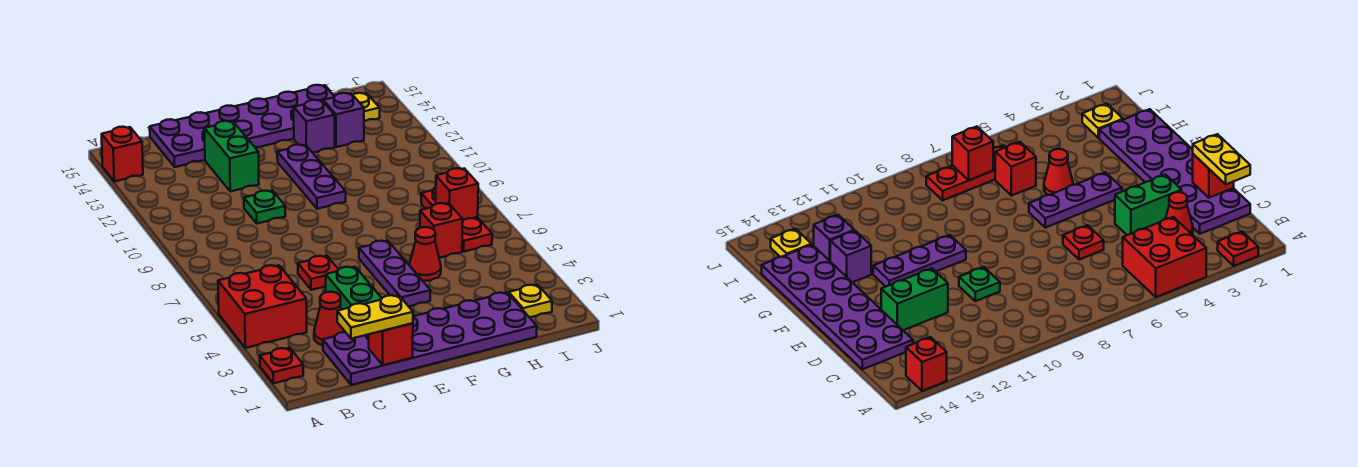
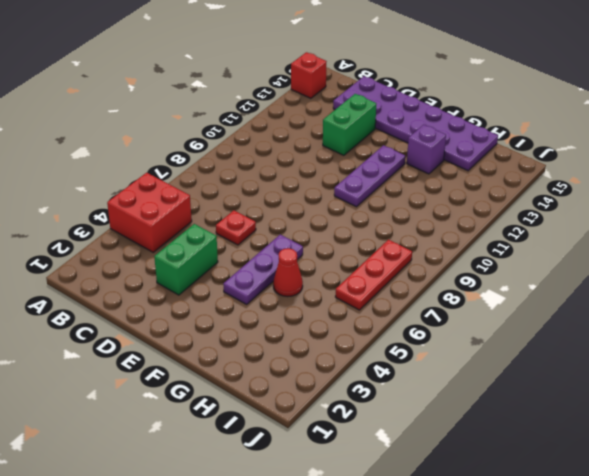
none -> red plate A2 level 1
none -> purple plate C1:H2 level 1
none -> red cone C3 level 1

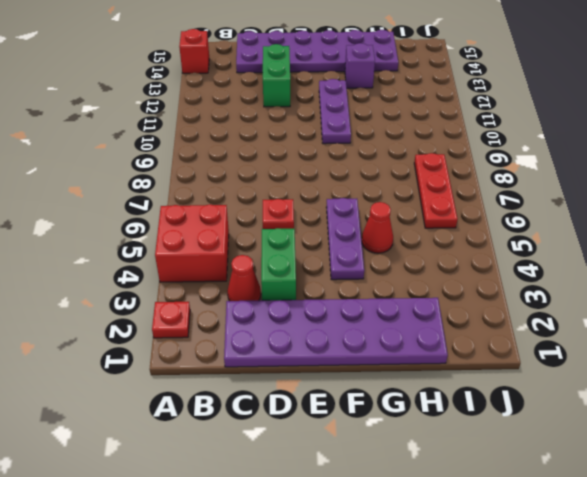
none -> green plate D10 level 1
none -> red brick H6 level 1
none -> purple brick H13 level 1

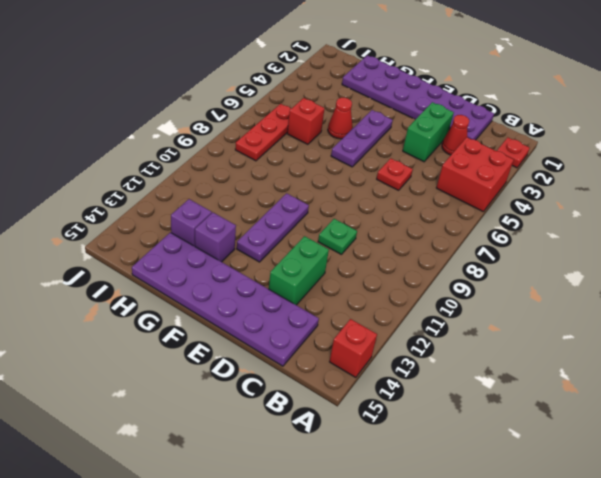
none -> yellow plate I2 level 1
none -> yellow plate I14 level 1
none -> red brick D1 level 2

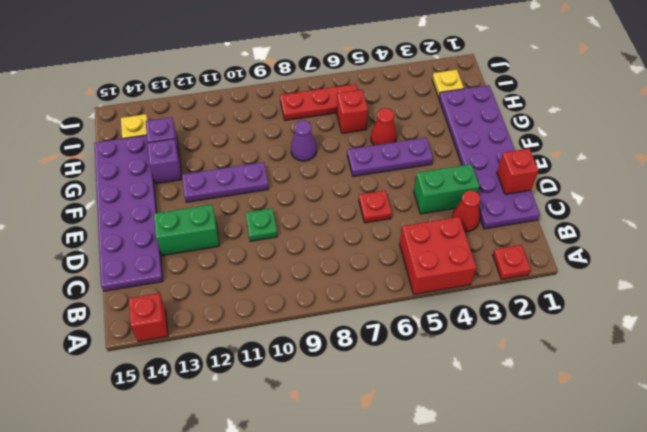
purple cone G8 level 1 -> none
none -> red brick I7 level 2
none -> yellow plate C1:D1 level 3

